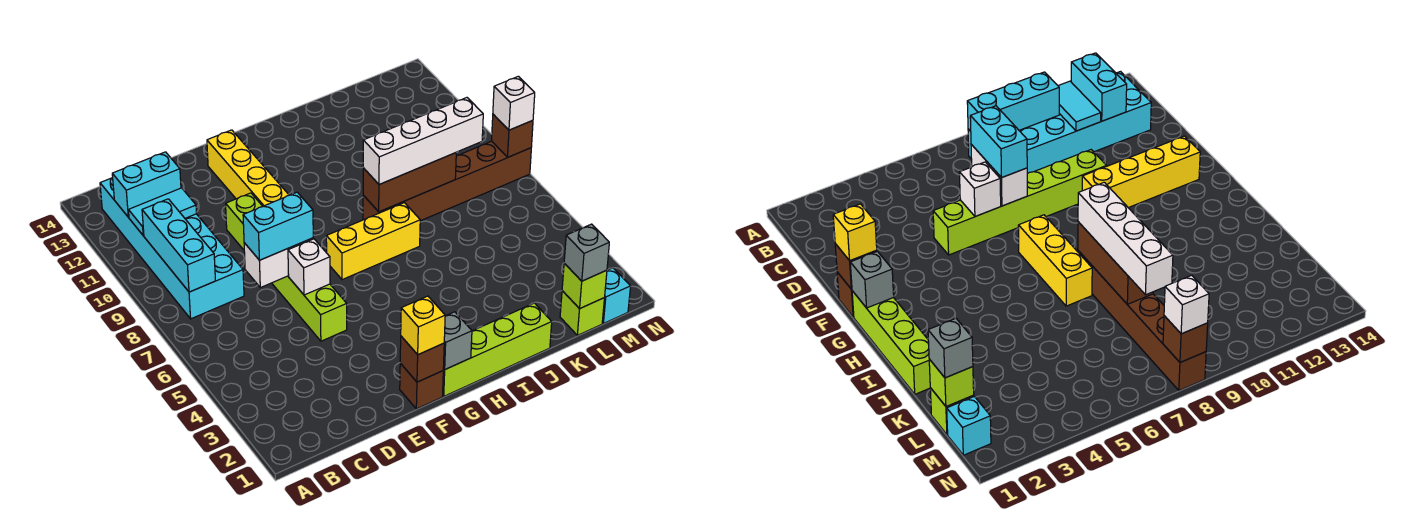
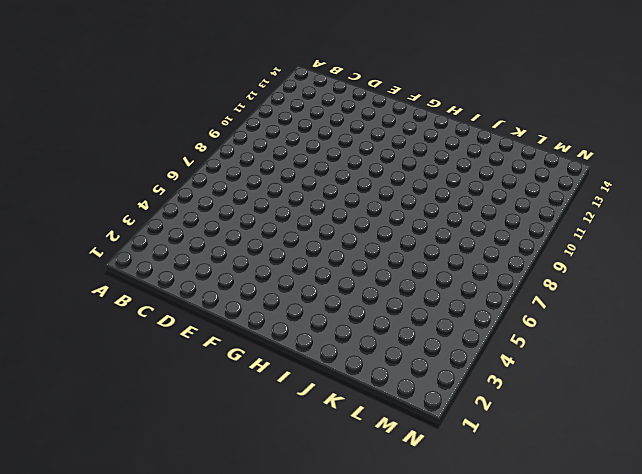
none -> cyan brick B8:C13 level 1
none -> lime brick E5:E10 level 1
none -> brown brick F1 level 1

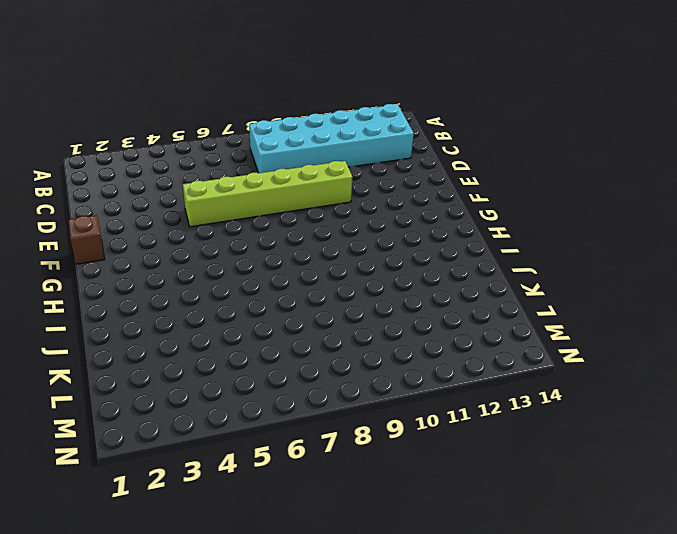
none -> yellow brick F10:F13 level 1
none -> lime brick G1:J1 level 1
none -> yellow brick G7:I7 level 1

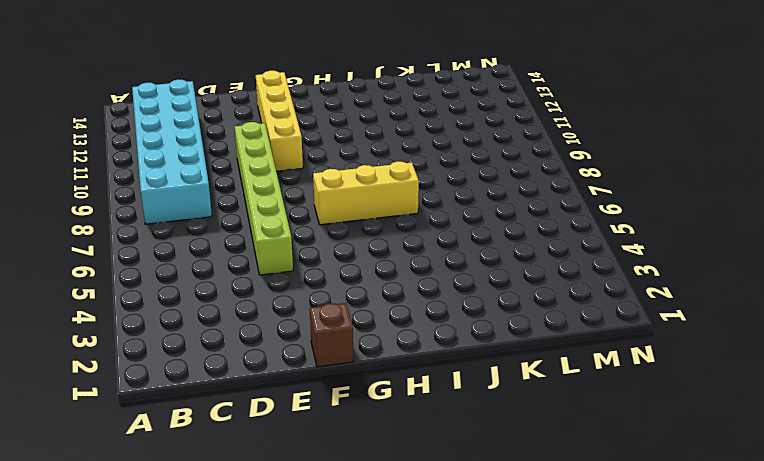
none -> lime brick G1:J1 level 1
none -> brown brick I8:N8 level 1
none -> lime brick L1 level 1

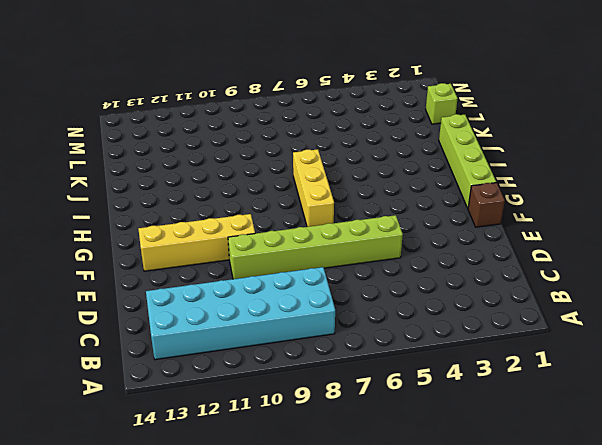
none -> brown brick I8:N8 level 1
none -> cyan brick M1 level 1
none -> cyan brick B8:B10 level 2

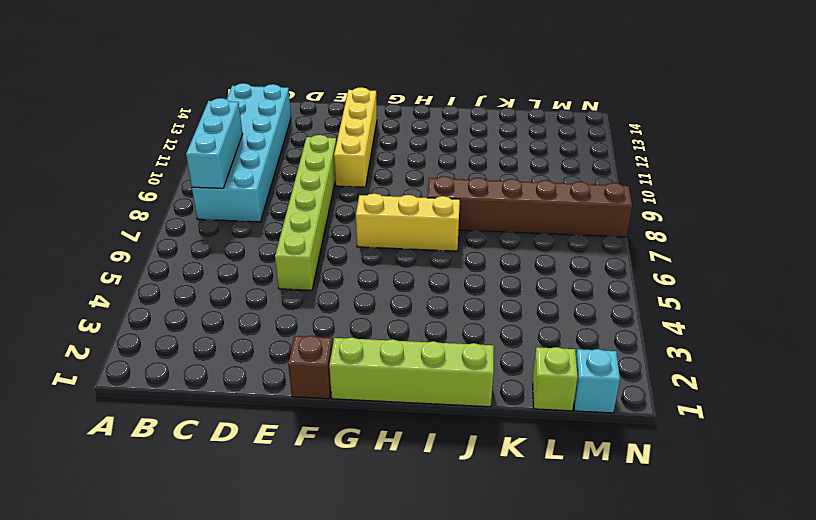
none -> cyan tile B11:C11 level 2
none -> cyan brick B12:C12 level 2
none -> white brick D7:E7 level 2

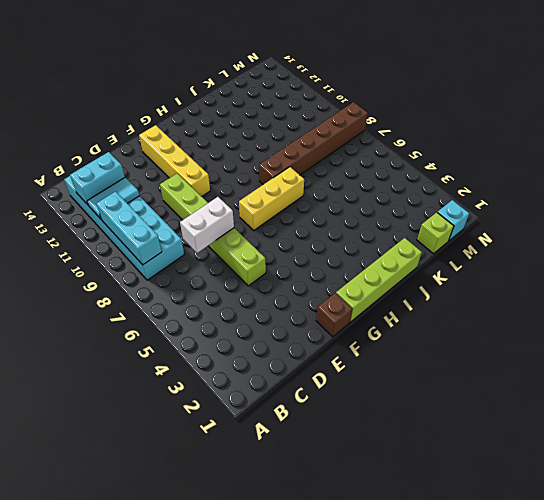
none -> white brick E6 level 2
none -> brown brick F1 level 2
none -> grey brick G1 level 2

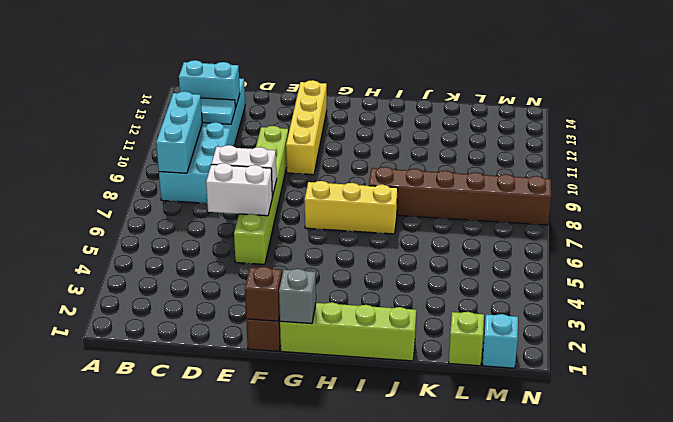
white brick D6:E6 level 2 -> white brick E6 level 2
none -> brown brick I8:K8 level 2
none -> lime brick L1 level 2
none -> brown brick N8 level 2

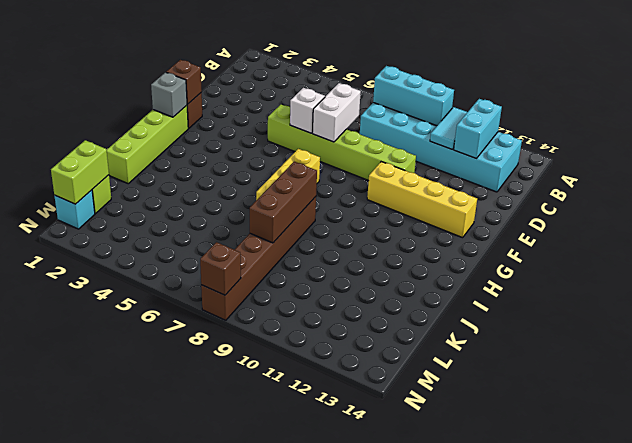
lime brick L1:M1 level 2 -> lime brick L1 level 2
none -> cyan brick D7:E7 level 3
none -> yellow brick F1 level 3
none -> white brick I8:L8 level 3

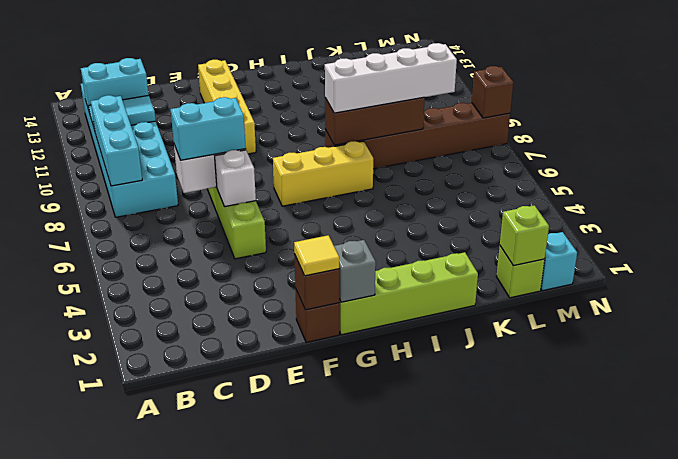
yellow tile F1 level 3 -> yellow brick F1 level 3
none -> grey brick L1 level 3
none -> white brick N8 level 3

